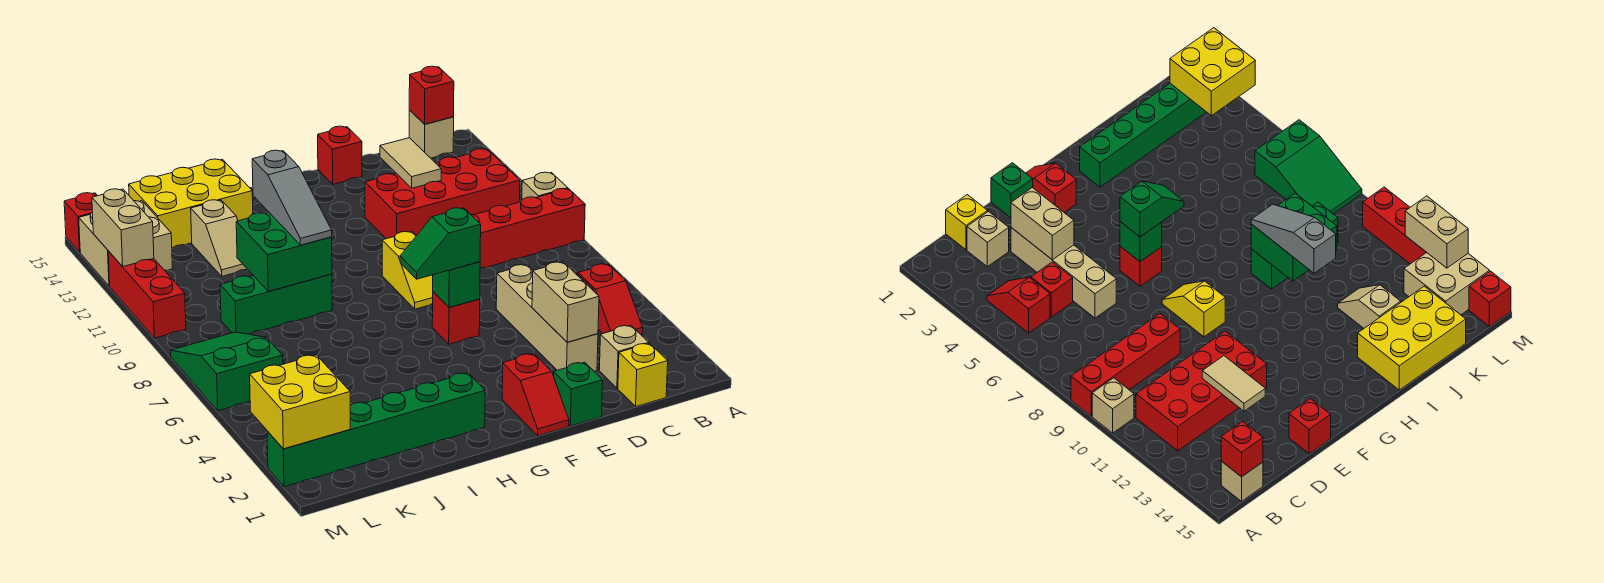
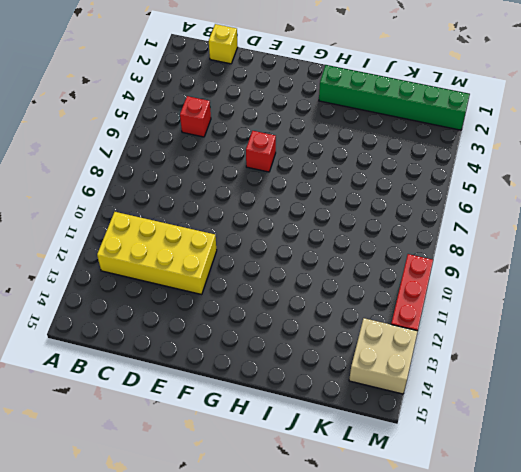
yellow brick B11:E12 level 1 -> red brick B11:E12 level 1
none -> red brick A9:D9 level 1
none -> tan brick A10 level 1
none -> red slope B4:B5 level 1 top 5
none -> tan brick B15 level 1

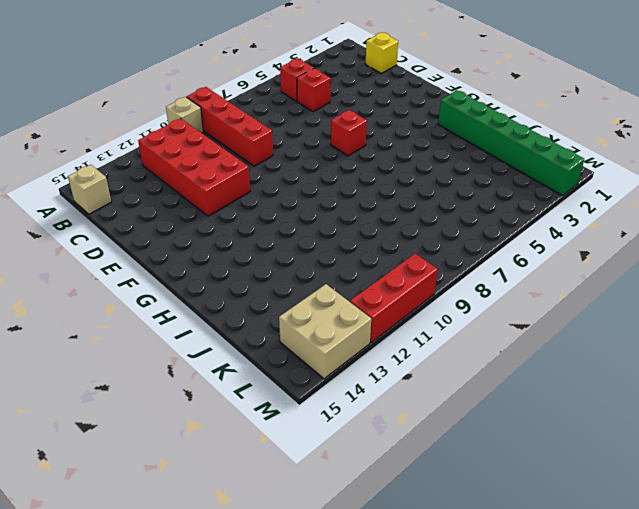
none -> tan brick C2 level 1
none -> tan brick D3:D6 level 1
none -> green brick E1 level 1
none -> red brick E15 level 1

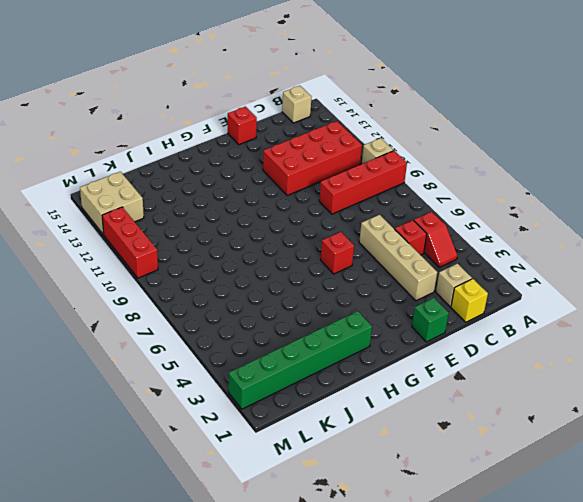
none -> red slope F1:F2 level 1 top 2
none -> yellow slope F8:F9 level 1 top 9
none -> green brick I9:K9 level 1
none -> yellow brick I14:K15 level 1

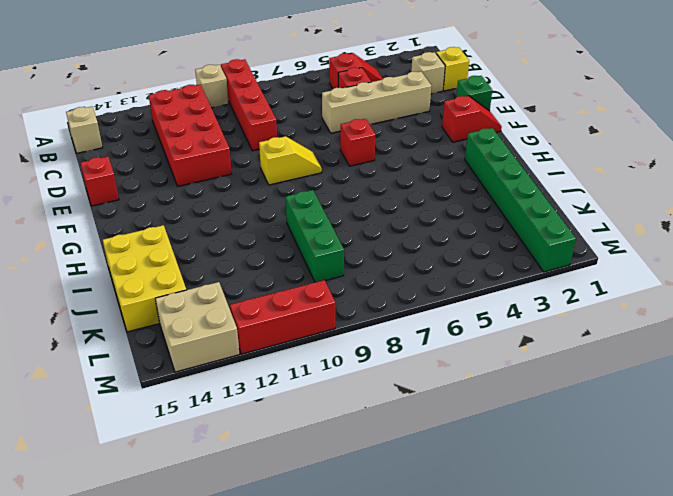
none -> tan slope J12:J13 level 1 top 13
none -> green slope L6:M8 level 1 top 6
none -> red brick M15 level 1
none -> red brick B15 level 2

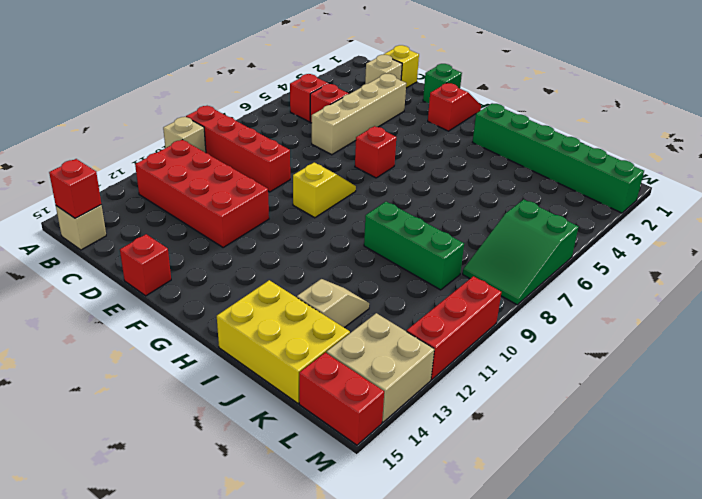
red brick L15:M15 level 1 -> red brick M15 level 1
none -> tan brick D3:D4 level 2
none -> tan tile D12:D13 level 2
none -> green brick F6 level 2
none -> green brick I9:J10 level 2

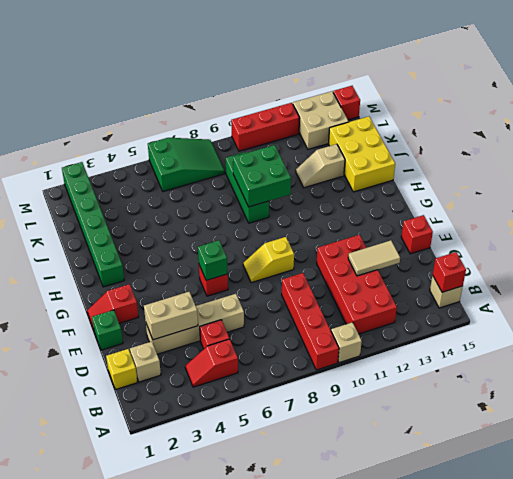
none -> yellow brick L2:M3 level 2
none -> tan brick M12:M13 level 2
none -> green slope F6:G6 level 3 top F
none -> grey slope I9:I11 level 3 top 11

